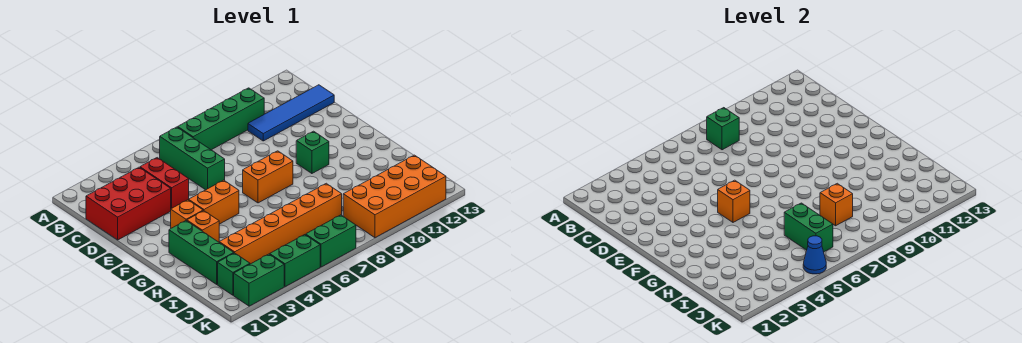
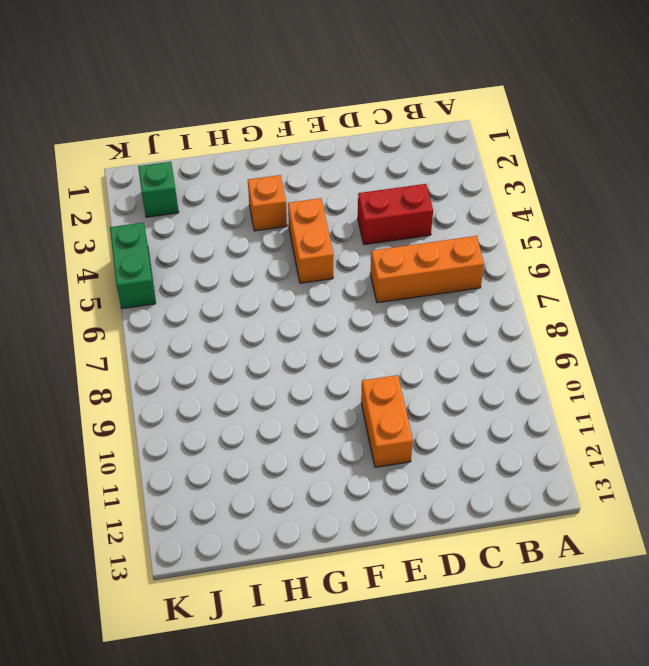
orange brick B6:D6 level 1 -> green brick B6:D6 level 1
orange brick E10:E11 level 1 -> orange brick F7:F8 level 1
none -> green brick B7:B10 level 1
none -> red brick C1:D3 level 1
none -> blue tile C10:C13 level 1

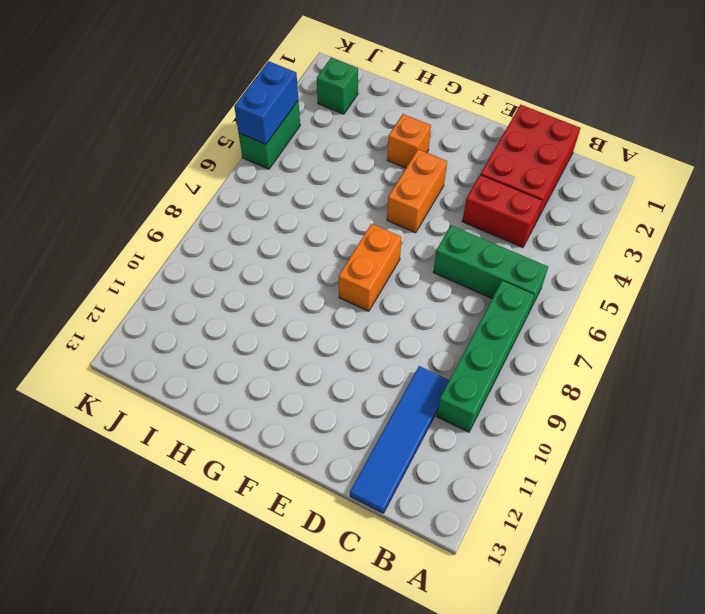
blue brick K4:K5 level 2 -> blue cone K5 level 2
none -> orange brick F3 level 1
none -> green brick F10 level 1
none -> green brick G2:I2 level 1

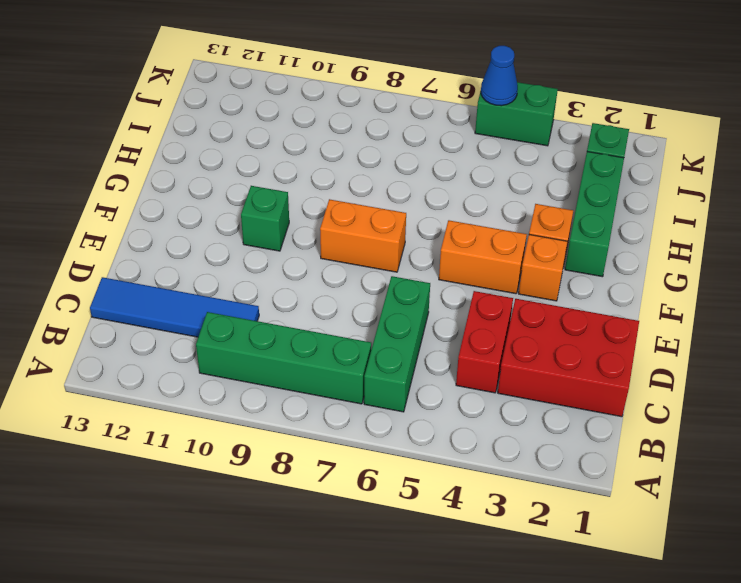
none -> orange brick I3:I8 level 1
none -> orange brick J9:K12 level 1
none -> green brick K2:K3 level 1

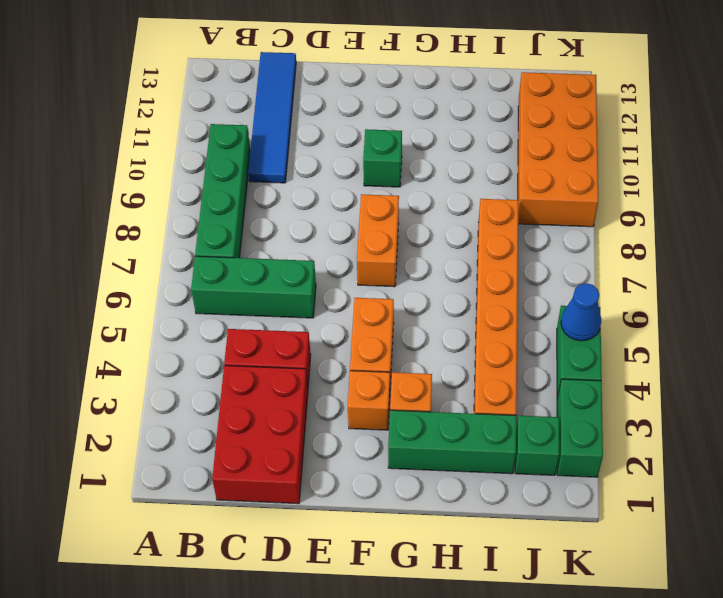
none -> green brick K6:K7 level 1
none -> green brick B8 level 2
none -> orange brick F5 level 2

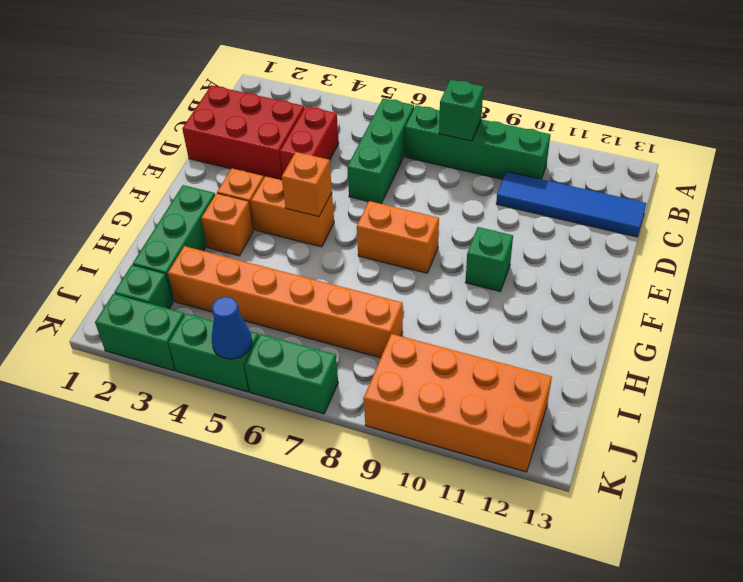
none -> green brick I6:J6 level 2
none -> orange brick I8 level 2

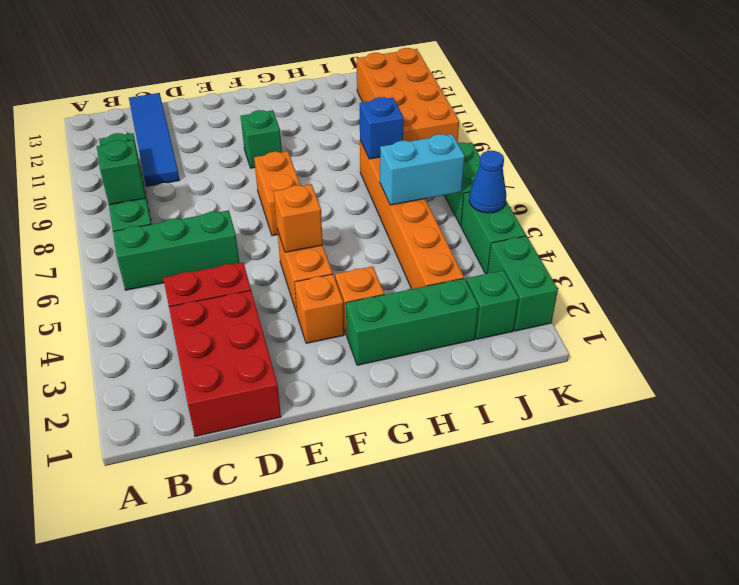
cyan brick I6:J6 level 2 -> green brick I6:J6 level 2
blue brick I8 level 2 -> orange brick I8 level 2

